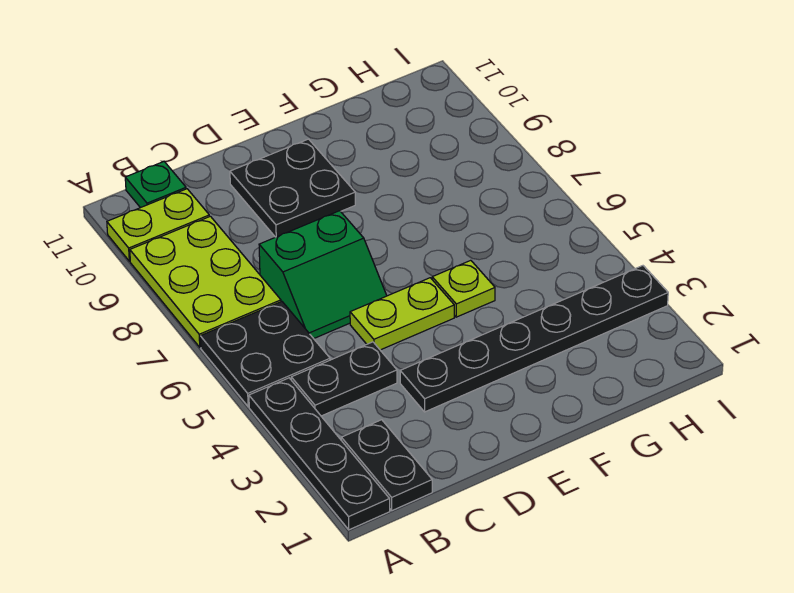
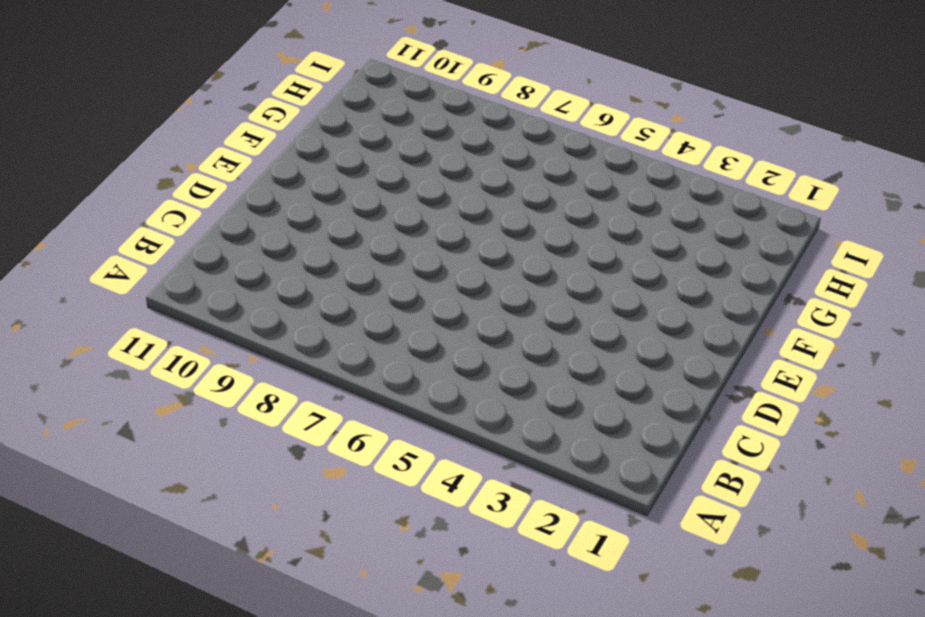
none -> black plate A1:A4 level 1
none -> black plate A5:B6 level 1
none -> lime plate A7:B9 level 1

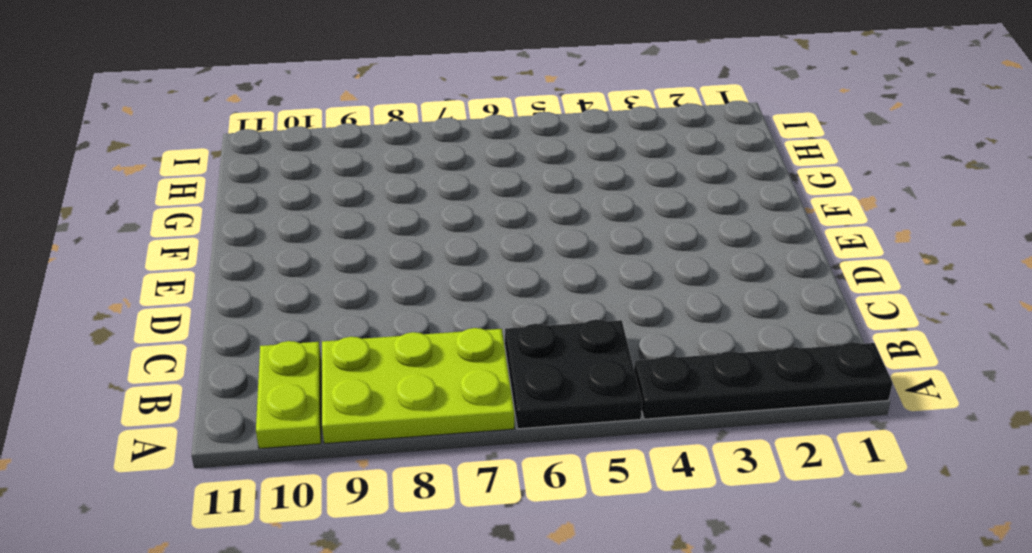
none -> black plate B1:B2 level 1
none -> black plate B4:C4 level 1
none -> green plate B11 level 1

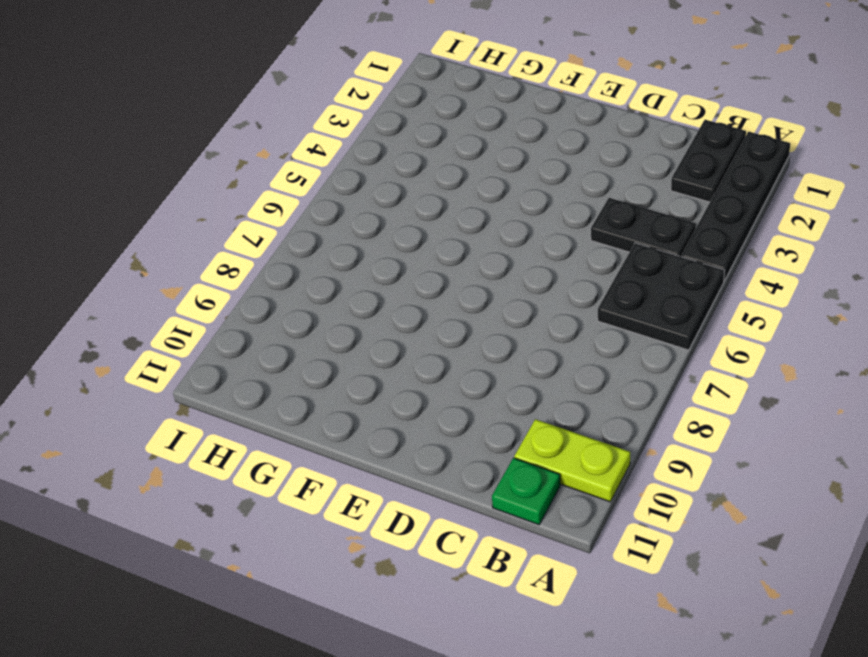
none -> lime plate A7:B9 level 1
none -> green slope C6:D7 level 1 top 7
none -> black plate D3:I3 level 1

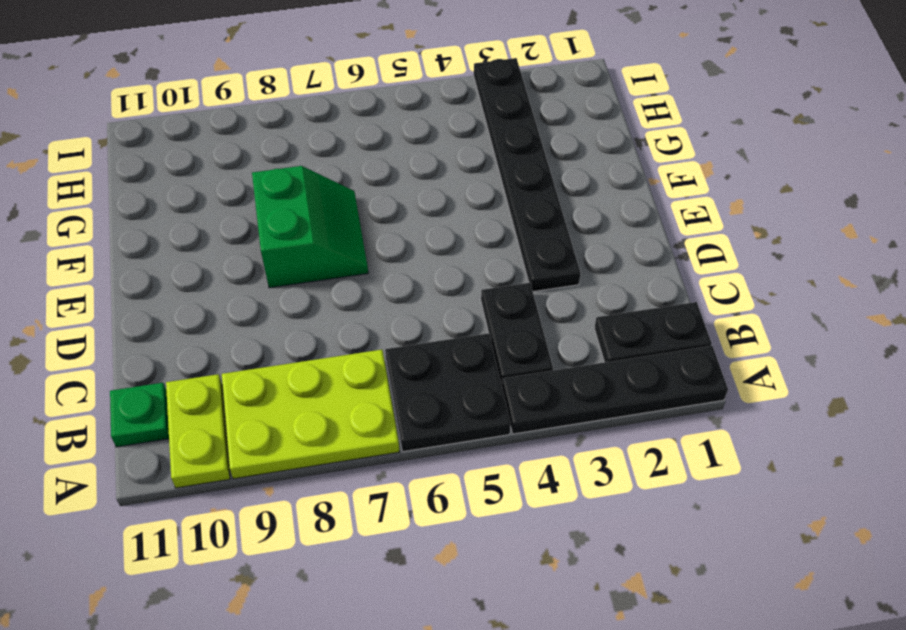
green slope E7:F8 level 1 top 8 -> green slope C6:D7 level 1 top 7
none -> lime plate D5:E5 level 1
none -> black plate D9:E10 level 1
none -> lime plate F5 level 1

